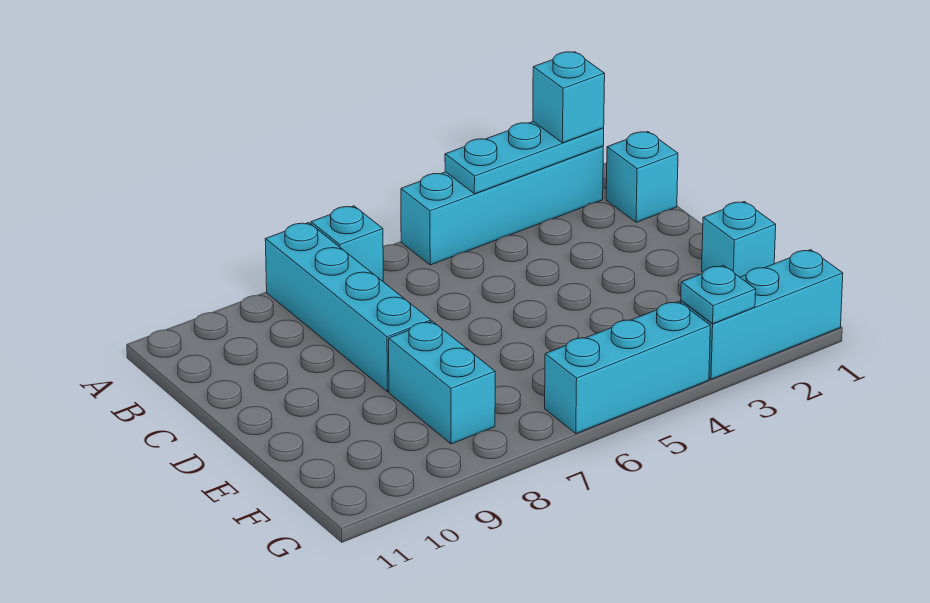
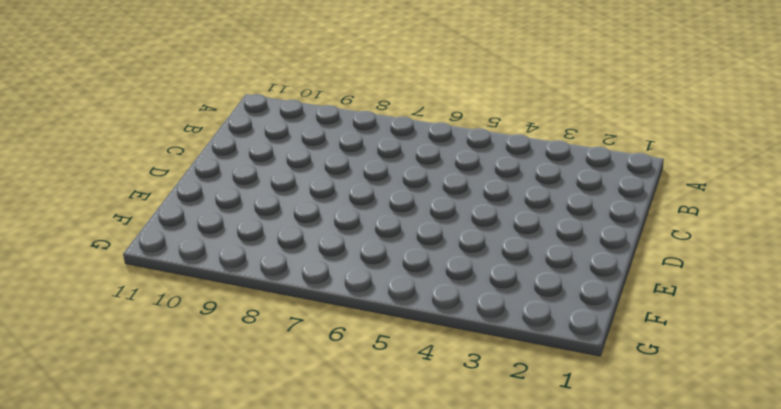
none -> cyan brick A2:A5 level 1
none -> cyan brick A7 level 1

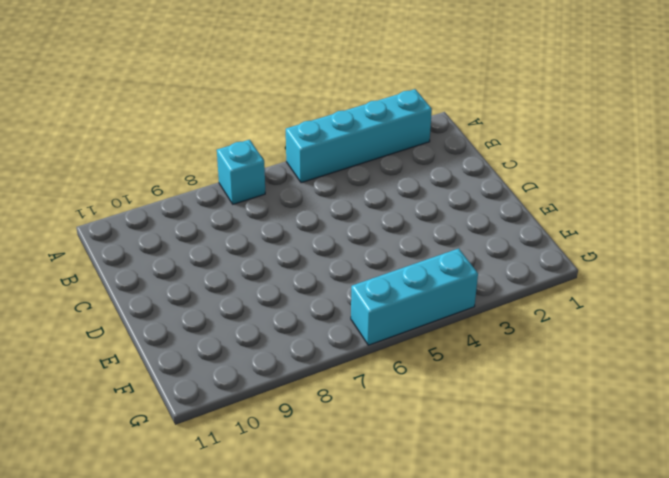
none -> cyan brick A8:D8 level 1
none -> cyan brick B1 level 1

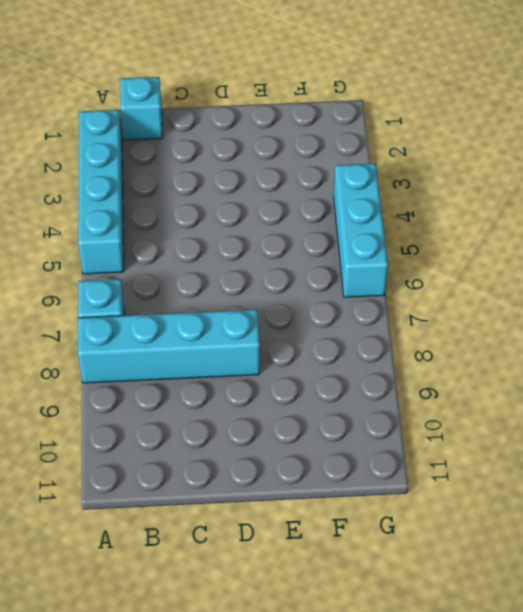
none -> cyan brick E1 level 1
none -> cyan brick E8:F8 level 1

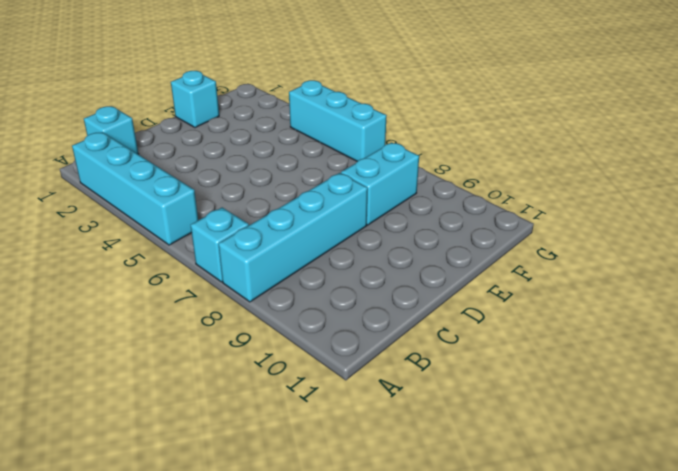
none -> cyan brick G1:G3 level 1
none -> cyan plate A2:A4 level 2

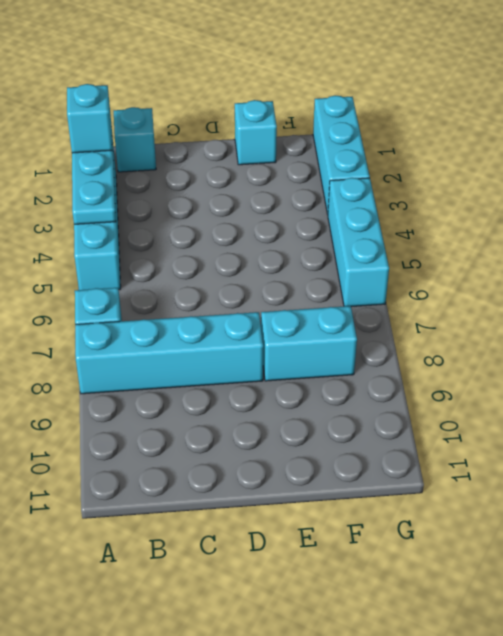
none -> cyan plate G3 level 2

